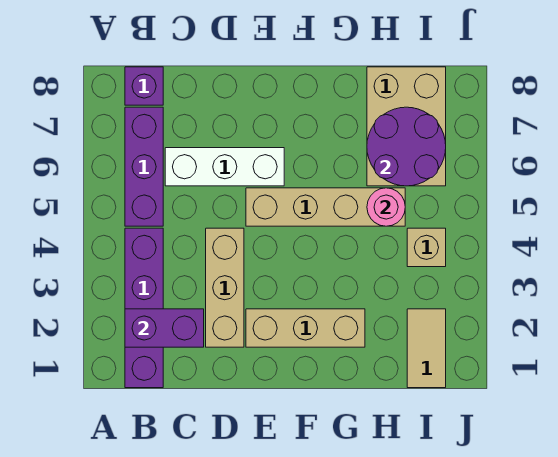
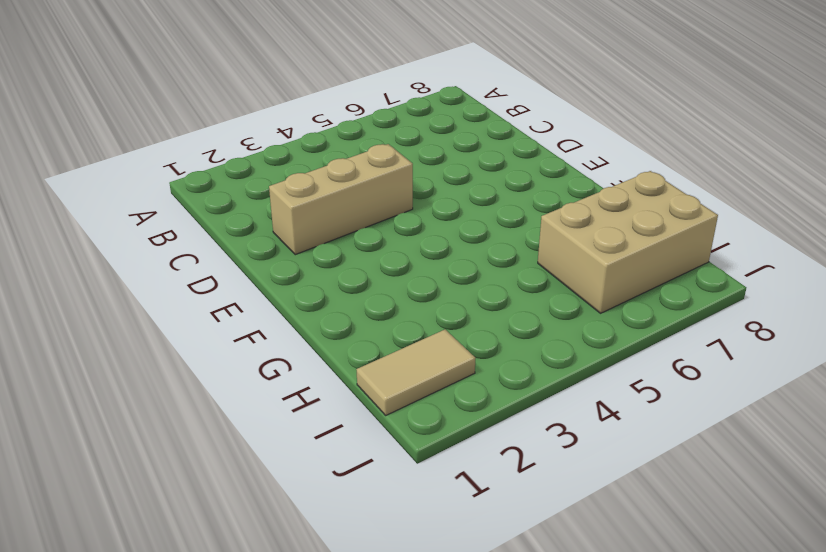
none -> purple brick B1:B4 level 1
none -> purple brick B5:B7 level 1
none -> purple brick B8 level 1

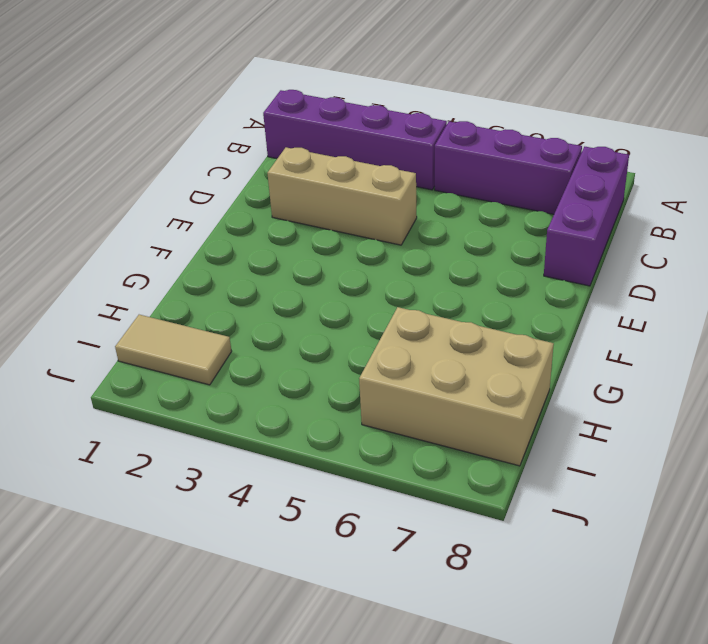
purple brick B8:D8 level 1 -> purple brick B8 level 1
none -> white brick C6:E6 level 1
none -> tan brick E2:G2 level 1
none -> tan brick E5:H5 level 1

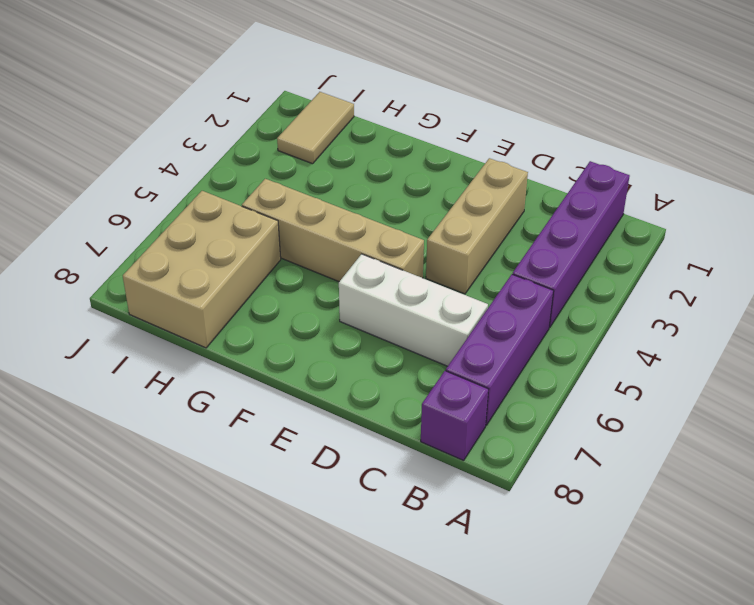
none -> tan brick E2:G2 level 1
none -> tan brick I4 level 1
none -> purple brick B2:C2 level 2

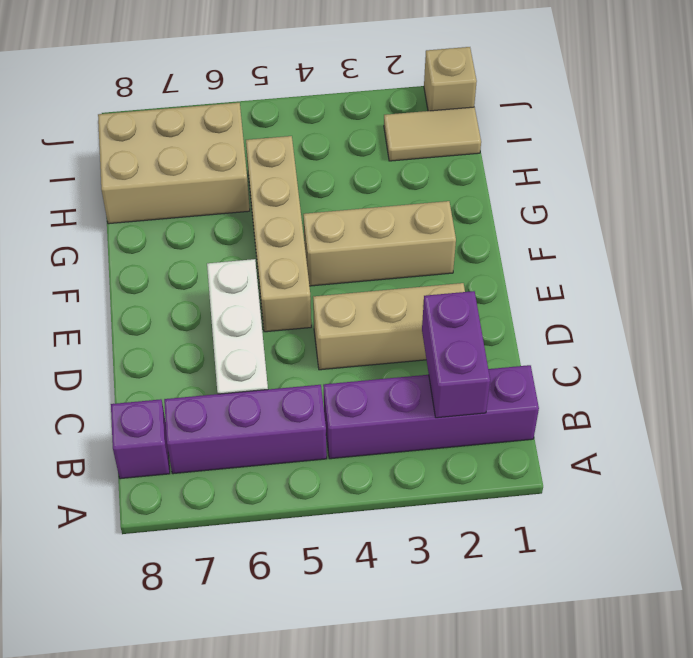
tan brick F2:F4 level 1 -> tan brick E2:G2 level 1
tan brick J1 level 1 -> tan brick I4 level 1
none -> pink round brick H5 level 2
none -> purple round brick H6:I7 level 2

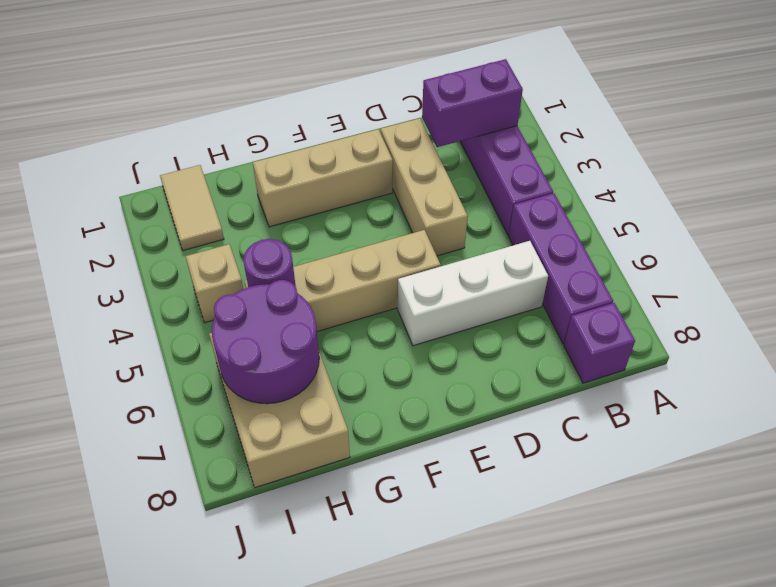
purple round brick H5 level 2 -> pink round brick H5 level 2

